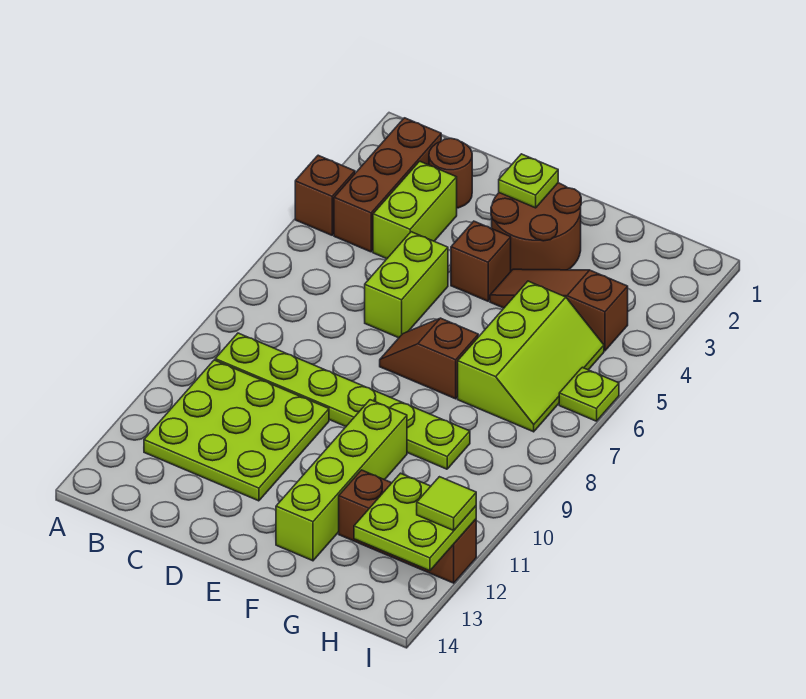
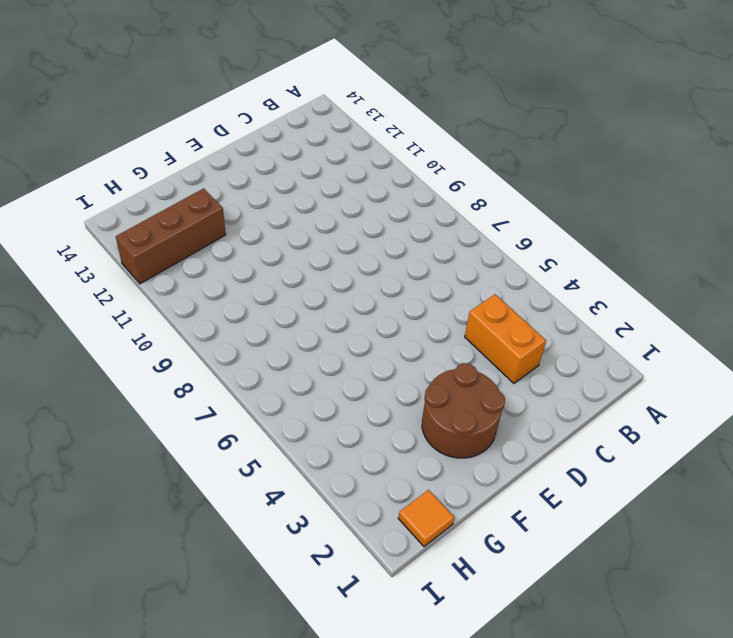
orange brick C3:C4 level 1 -> lime brick C3:C4 level 1
orange tile H1 level 1 -> none
none -> brown brick A4 level 1
none -> brown brick B2:B4 level 1
none -> lime plate B9:G9 level 1

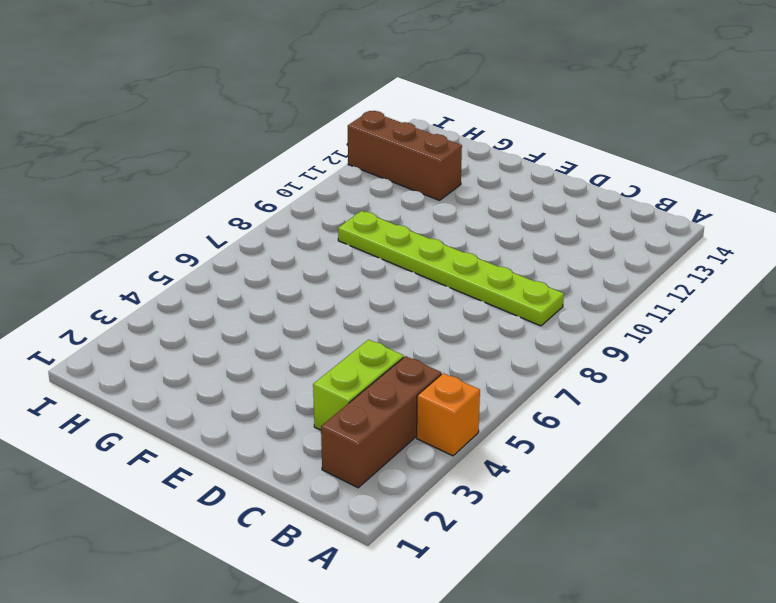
orange brick A4 level 1 -> brown brick A4 level 1
none -> lime plate B10:D12 level 1
none -> brown round brick C2 level 1
none -> lime brick D5:D6 level 1

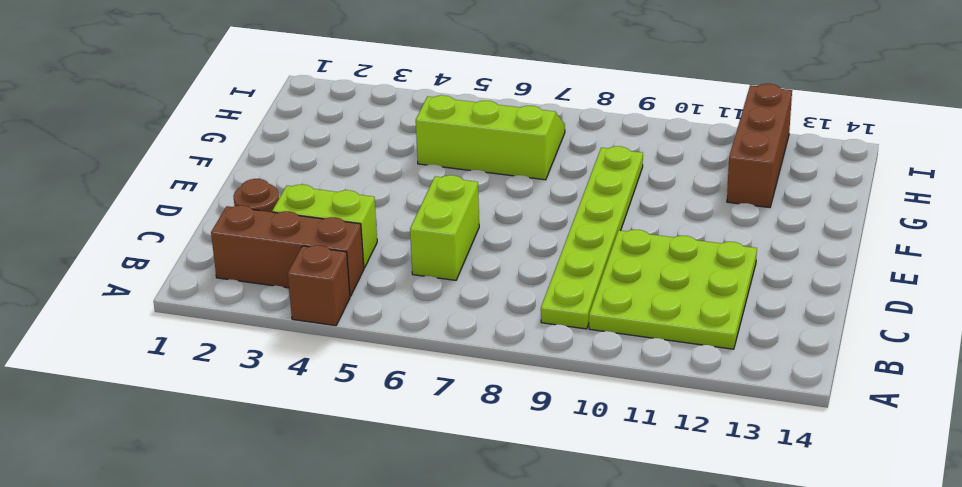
lime brick C6:D6 level 1 -> lime brick D5:D6 level 1
none -> brown round brick E2:F3 level 1
none -> brown brick E4 level 1
none -> brown slope E7:F7 level 1 top F

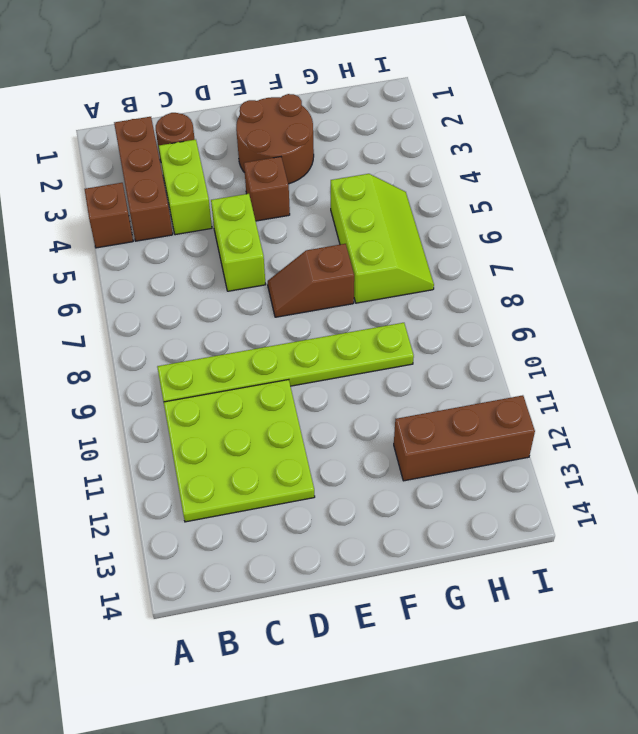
none -> brown slope F4:H4 level 1 top H
none -> lime brick F10:F13 level 1
none -> lime plate I6 level 1

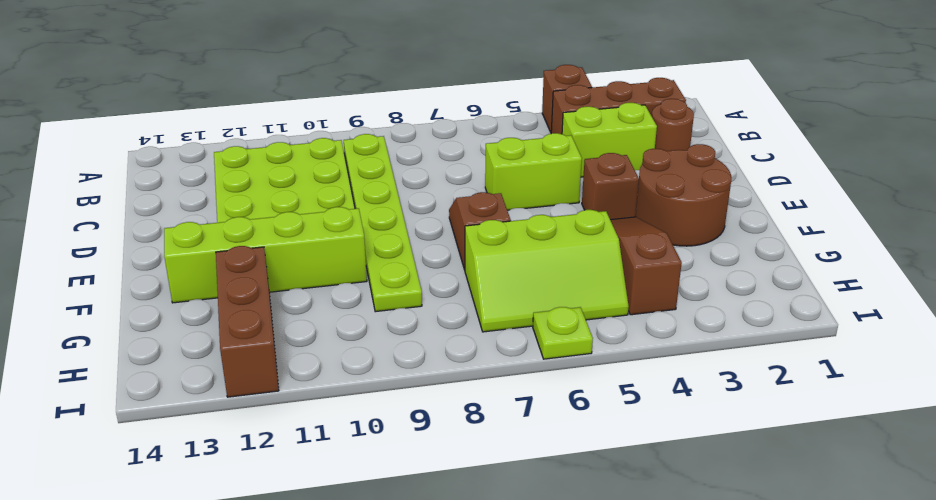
none -> lime plate E2 level 2
none -> lime plate H12:I13 level 2
none -> lime tile I12 level 3

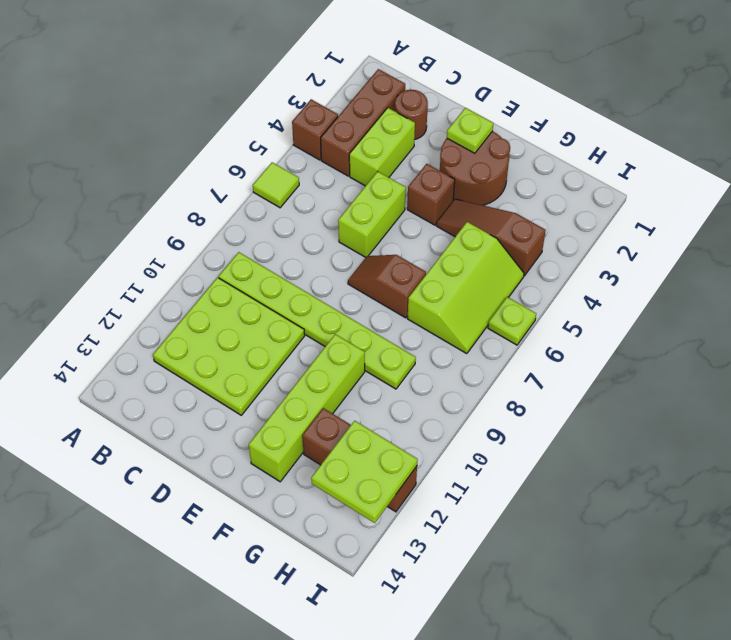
lime tile A6 level 1 -> lime tile I12 level 3

